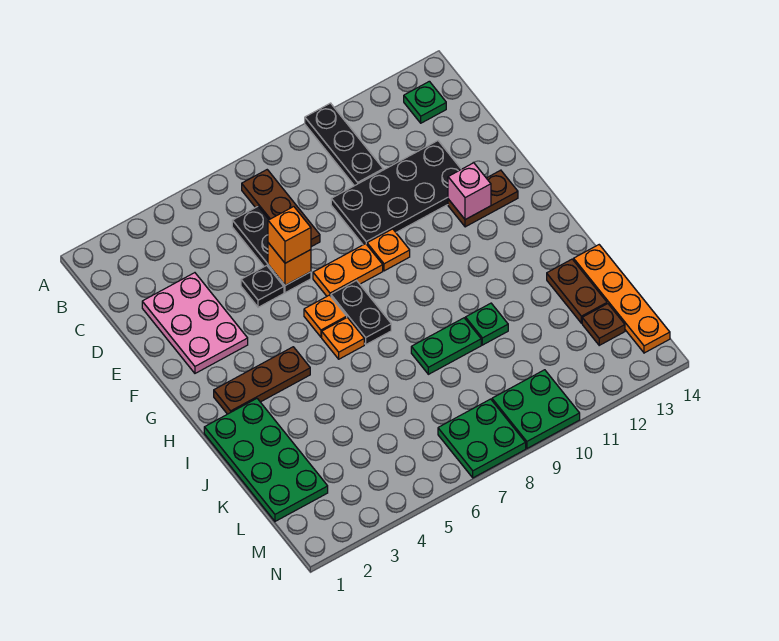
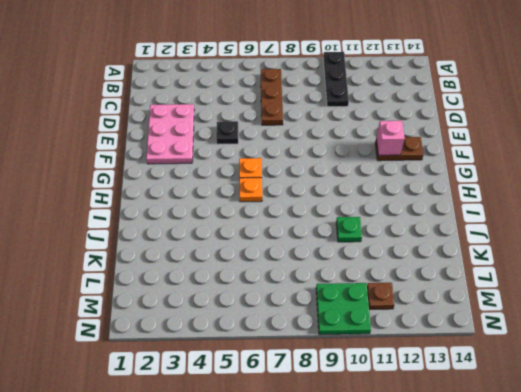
brown plate M11 level 1 -> brown plate L13 level 1
none -> green plate B13 level 1
none -> black plate C6:E6 level 1
none -> black plate D9:E12 level 1

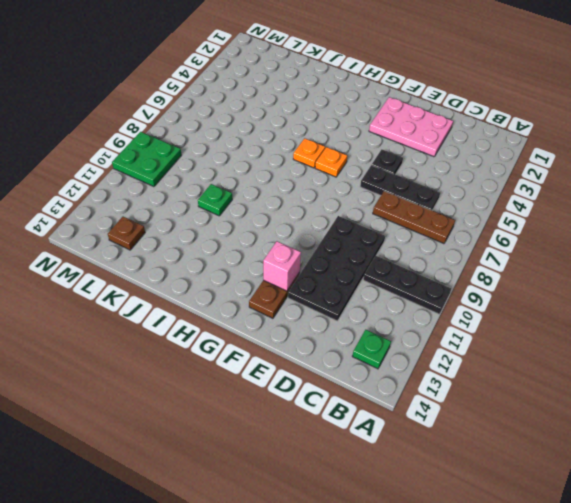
none -> orange plate F7:F8 level 1
none -> orange plate F9 level 1
none -> black plate G7:H7 level 1

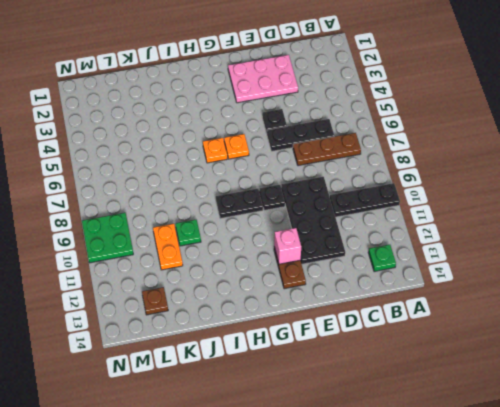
black plate F9 level 1 -> orange plate F9 level 1
black plate G9:H9 level 1 -> black plate G7:H7 level 1
orange plate K10:K11 level 1 -> orange plate F7:F8 level 1
none -> brown plate H2:H4 level 1
none -> green plate I1:L2 level 1
none -> green plate J8:J9 level 1

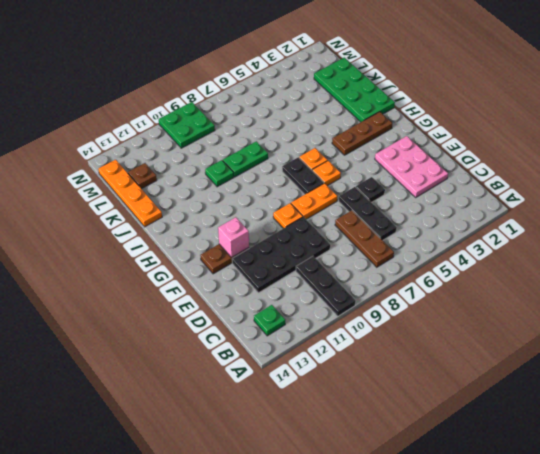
none -> brown plate J13:K13 level 1
none -> green plate M7:N8 level 1
none -> orange brick E6 level 2

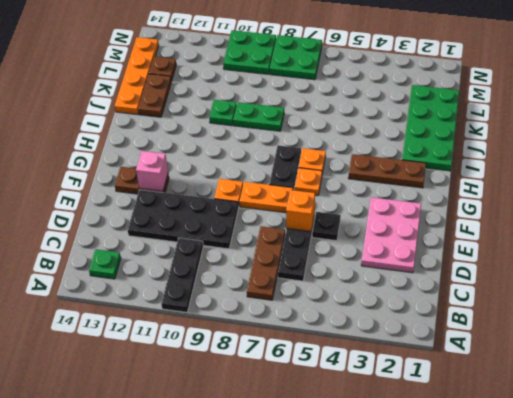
none -> orange brick E6 level 3

